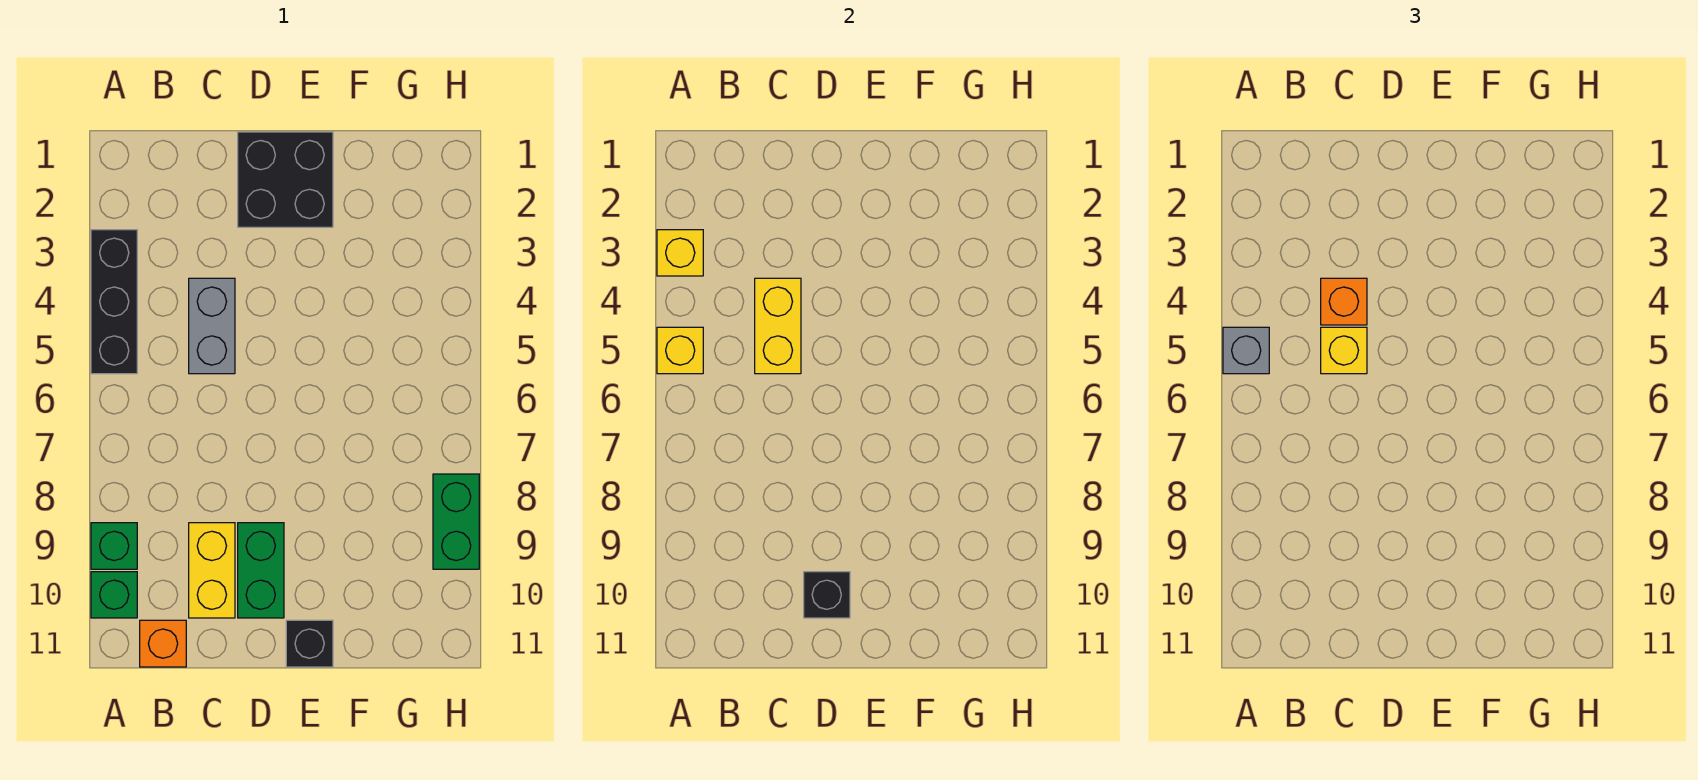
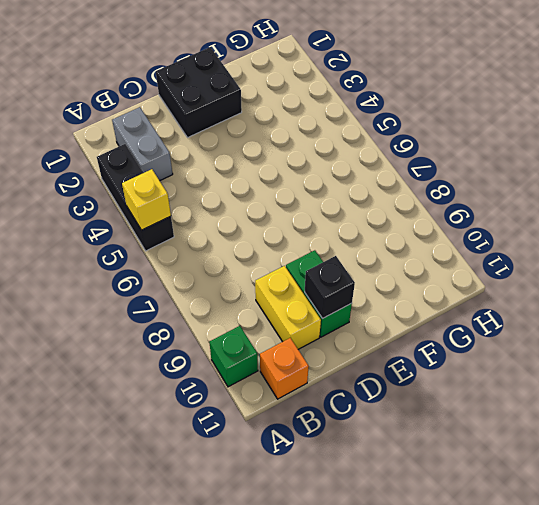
grey brick B2:B3 level 1 -> grey brick C4:C5 level 1
none -> green brick A9 level 1
none -> black brick E11 level 1
none -> green brick H8:H9 level 1

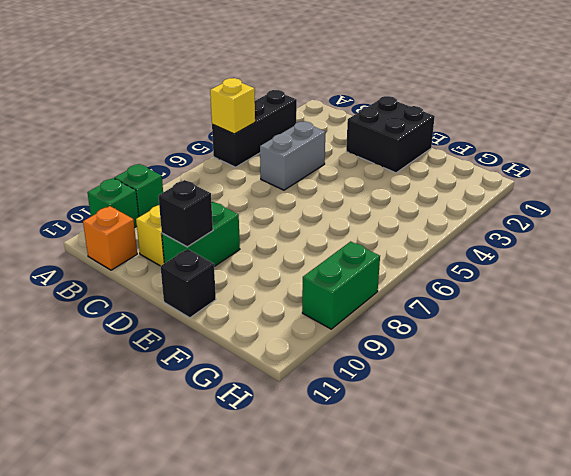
none -> yellow brick A3 level 2
none -> yellow brick C4:C5 level 2
none -> grey brick A5 level 3

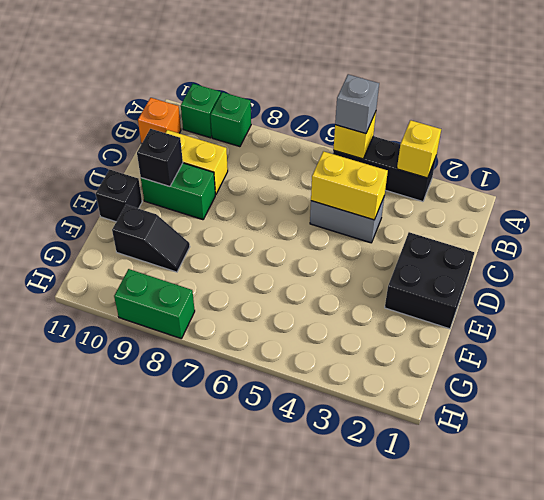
black slope F9:F10 level 1 top 10 -> none
none -> orange brick C4 level 3
none -> yellow brick C5 level 3

